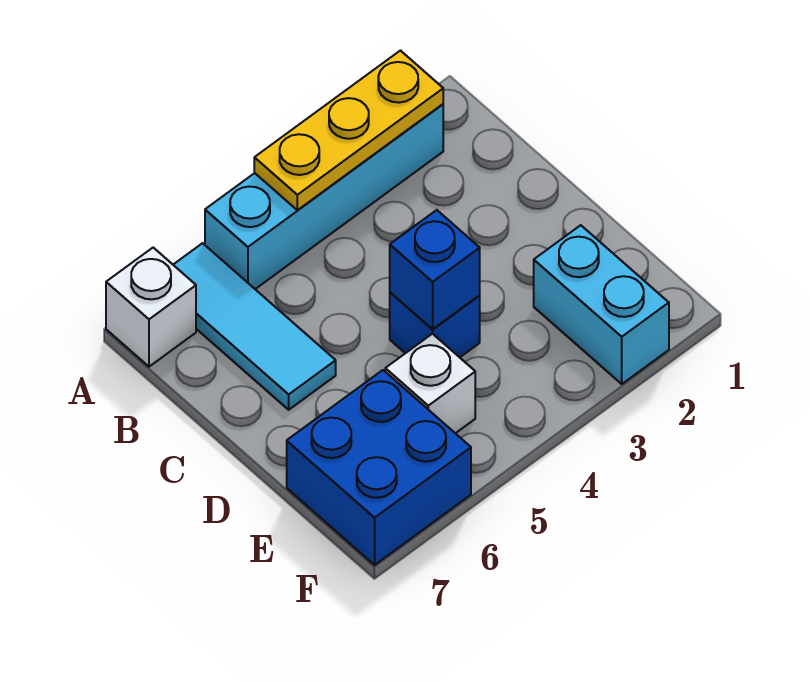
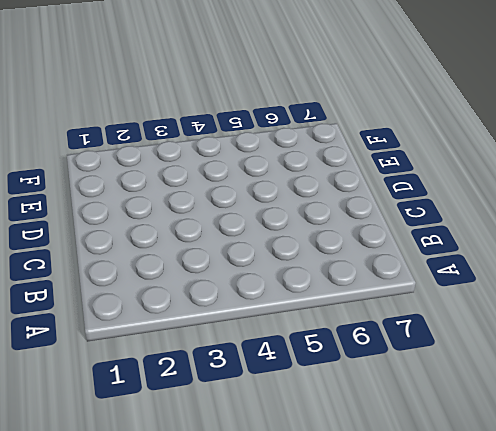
none -> cyan brick A2:A5 level 1
none -> cyan tile A6:C6 level 1

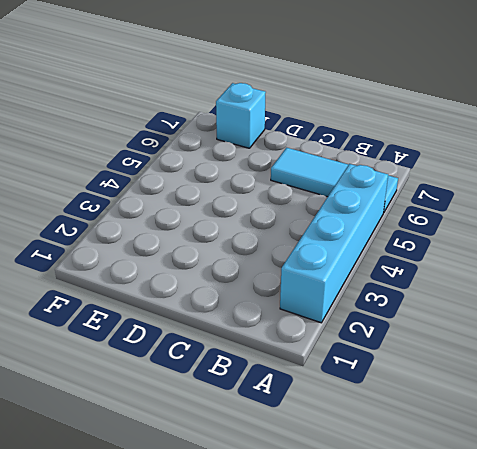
cyan brick E7 level 1 -> blue brick E6:F7 level 1
none -> white brick A7 level 1
none -> blue brick D4 level 1

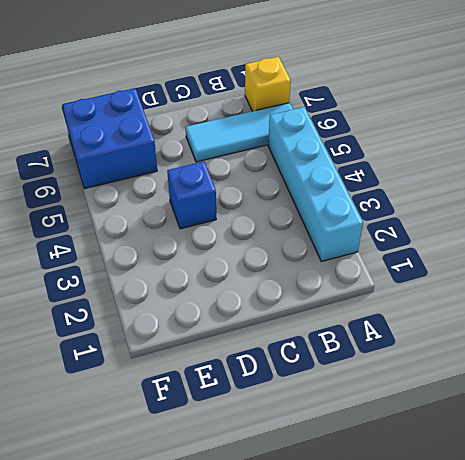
yellow brick A7 level 1 -> white brick A7 level 1
none -> cyan brick E2:F2 level 1
none -> white brick E5 level 1

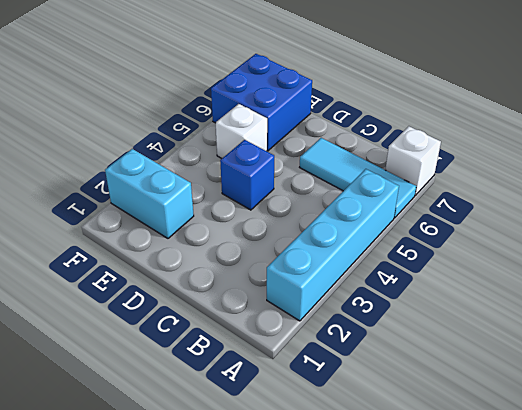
none -> yellow plate A2:A4 level 2
none -> blue brick D4 level 2

